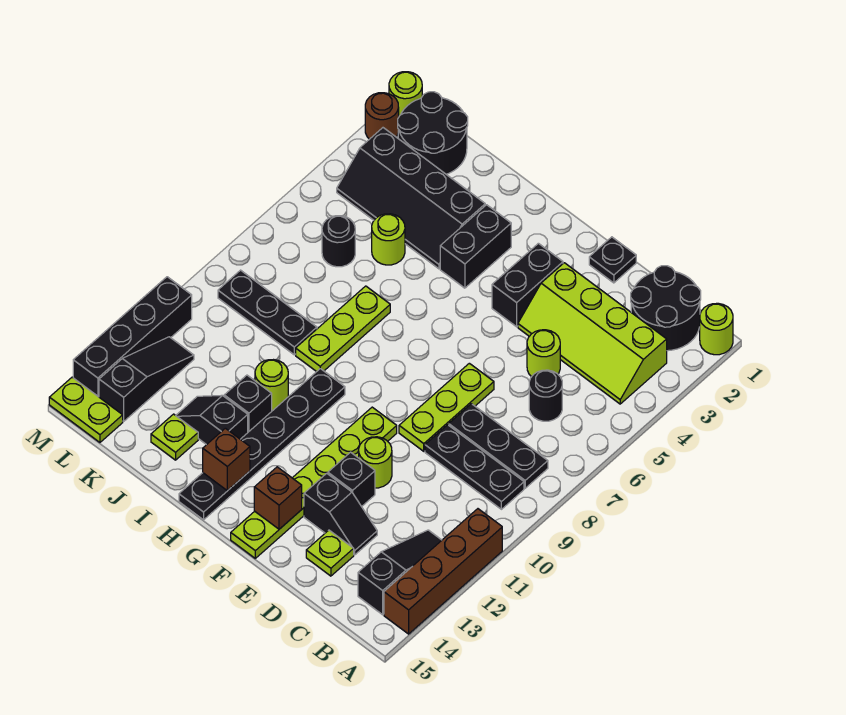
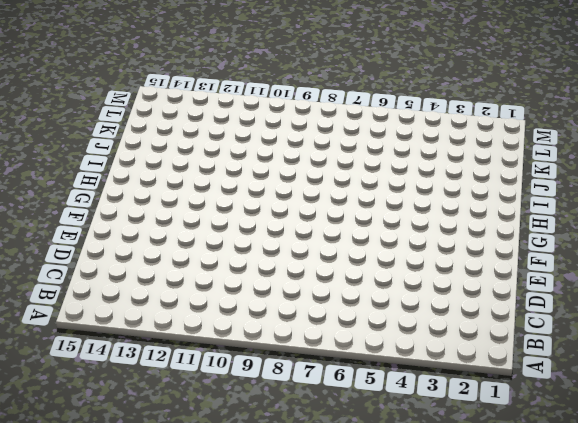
none -> lime round brick A1 level 1
none -> brown brick A11:A14 level 1
none -> black round brick B1:C2 level 1
none -> lime slope B3:E4 level 1 top 3

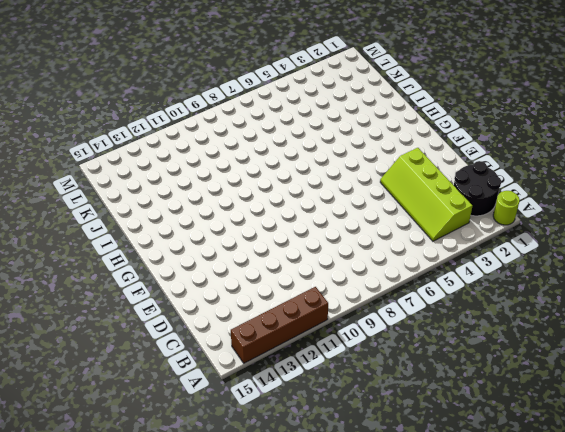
none -> black plate B8:D8 level 1
none -> black plate B9:D9 level 1
none -> black slope B12:B14 level 1 top 14
none -> black round brick C6 level 1

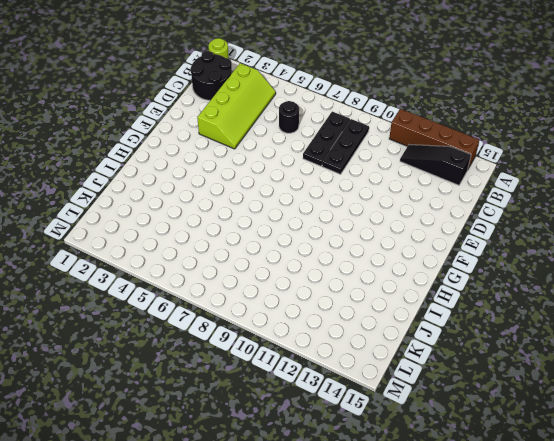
none -> lime round brick D5 level 1
none -> black slope D13:E13 level 1 top E
none -> lime plate D14 level 1
none -> black plate E1 level 1

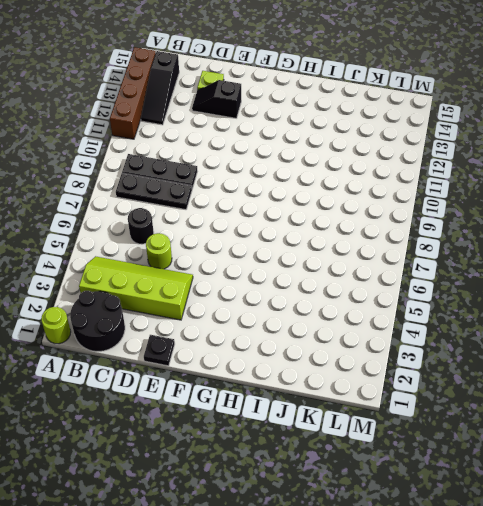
none -> lime plate E7:E9 level 1
none -> lime round brick E11 level 1
none -> black brick E12 level 1
none -> black brick F3:F4 level 1

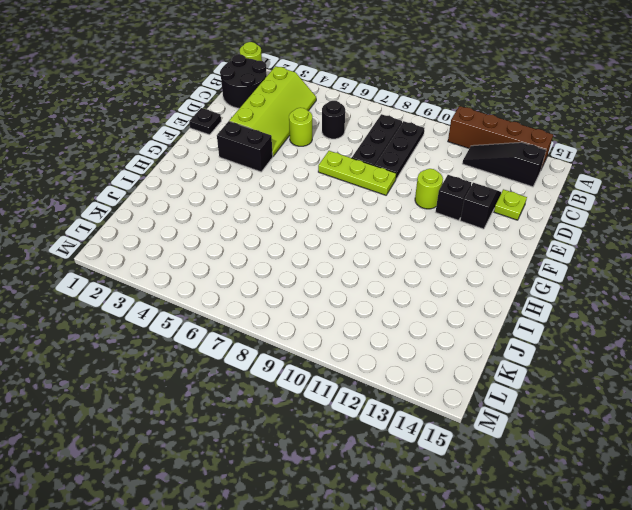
none -> lime plate F10:F15 level 1
none -> black brick H3:H4 level 1
none -> black plate H10:H15 level 1
none -> black slope I3:L4 level 1 top 3

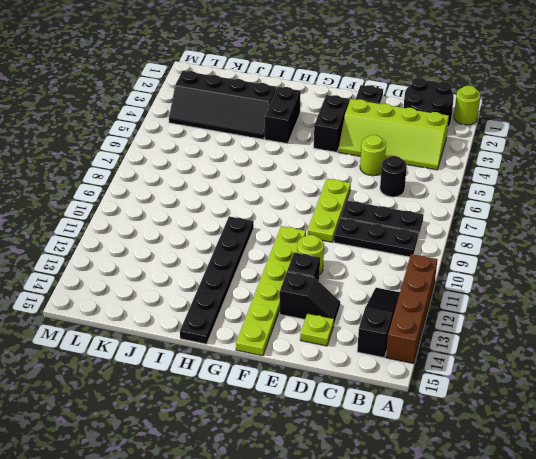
none -> lime plate I7:I9 level 1
none -> lime round brick I11 level 1
none -> black brick I12 level 1
none -> black slope I13:J13 level 1 top I

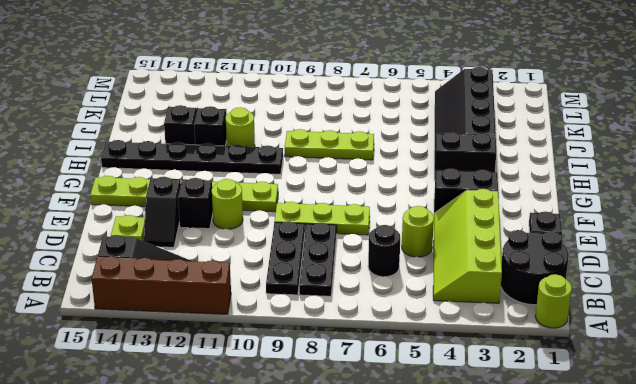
none -> lime round brick J5 level 1
none -> black plate J9:L9 level 1
none -> lime plate J14 level 1
none -> black round brick K1:L2 level 1

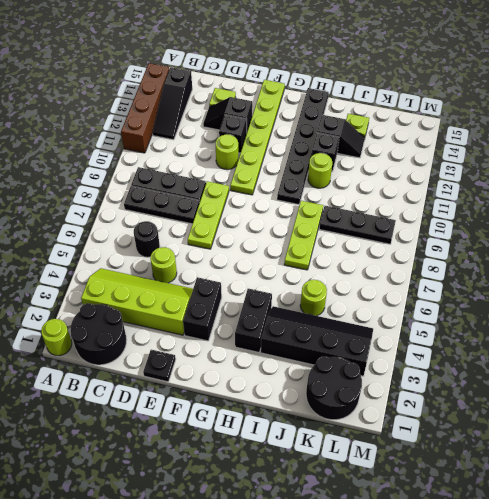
none -> black round brick K6 level 1
none -> black slope L12:L14 level 1 top 14
none -> lime plate L15:M15 level 1
none -> lime round brick M1 level 1

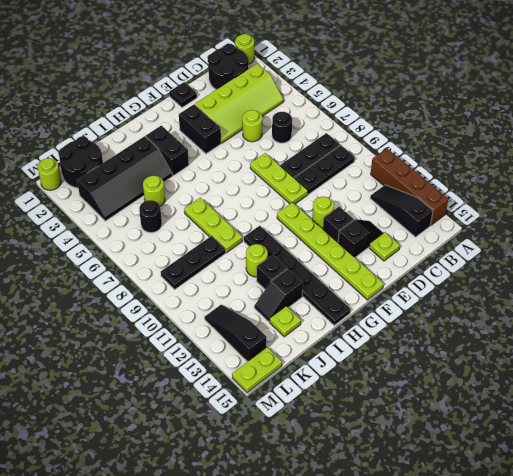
none -> brown round brick M2 level 1
none -> black brick M11:M14 level 1
none -> brown brick F14 level 2
none -> brown brick H14 level 2

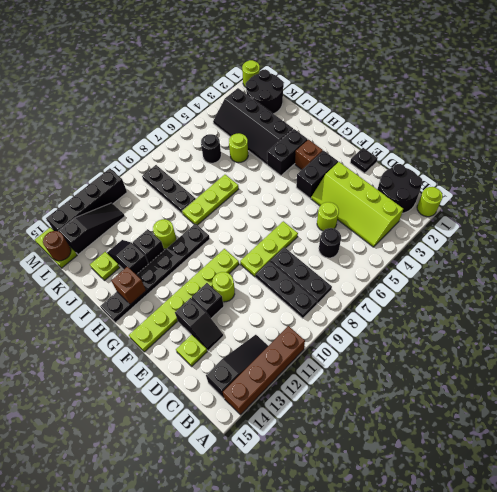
brown brick G3 level 1 -> brown brick F14 level 2
brown round brick L15 level 2 -> brown round brick M2 level 1

